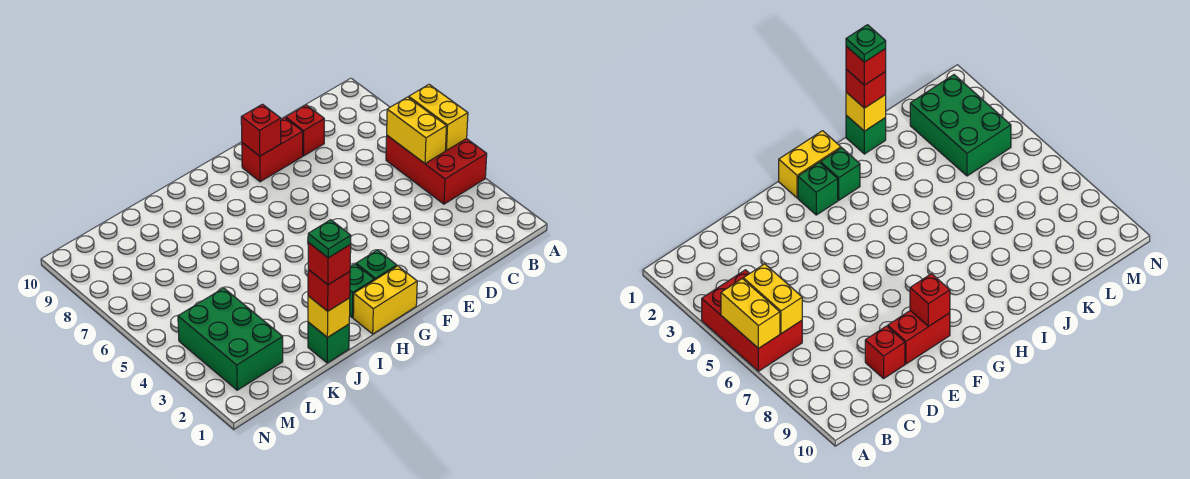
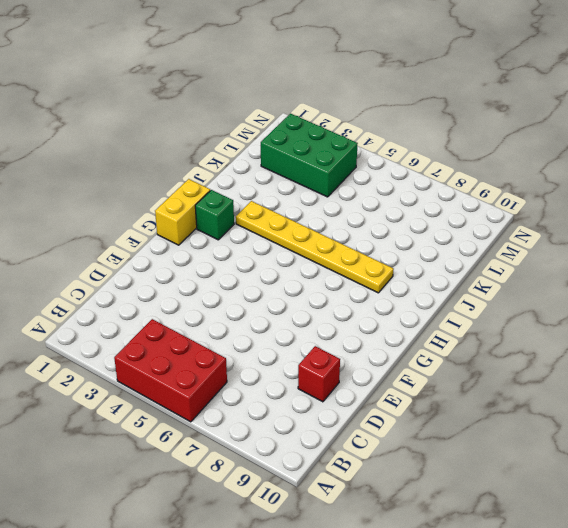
yellow plate I3:I8 level 1 -> none
none -> red brick E9:F9 level 1
none -> green brick G2 level 1
none -> green brick J1 level 1

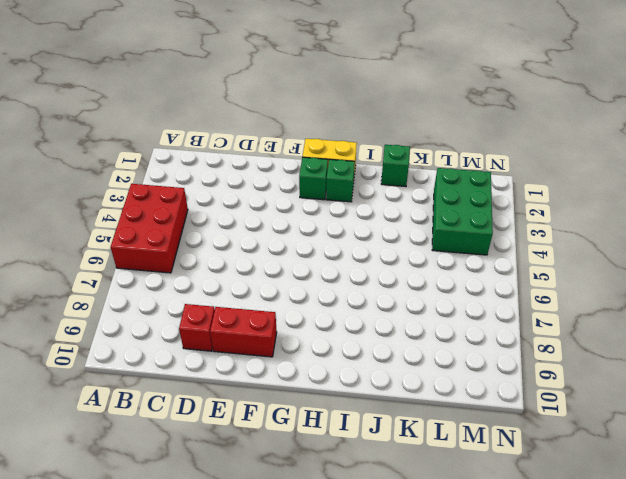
none -> yellow brick A5:A6 level 2
none -> yellow brick B5:B6 level 2
none -> red brick F9 level 2

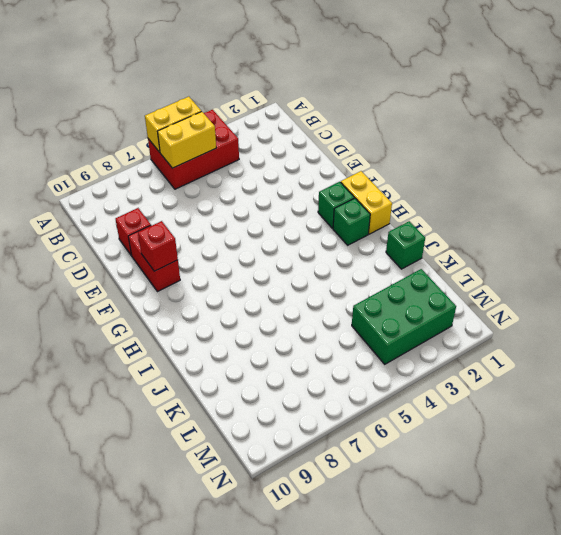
none -> yellow brick J1 level 2
none -> red brick J1 level 3
none -> red brick J1 level 4

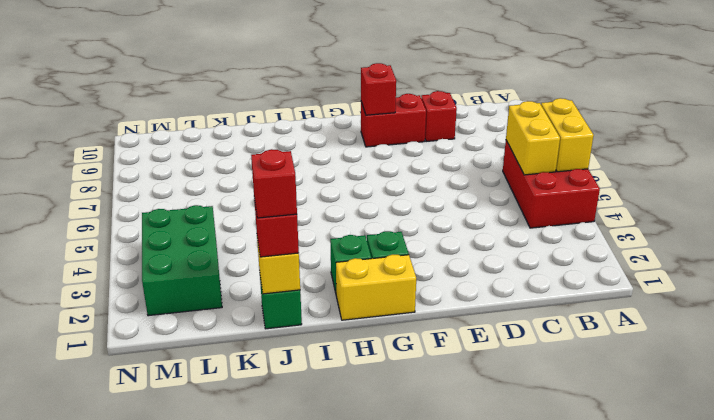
none -> green plate J1 level 5

